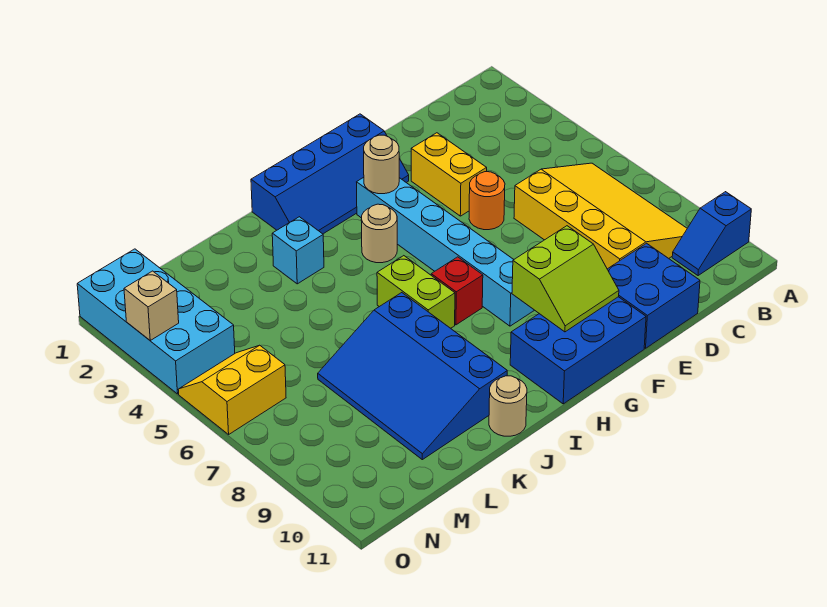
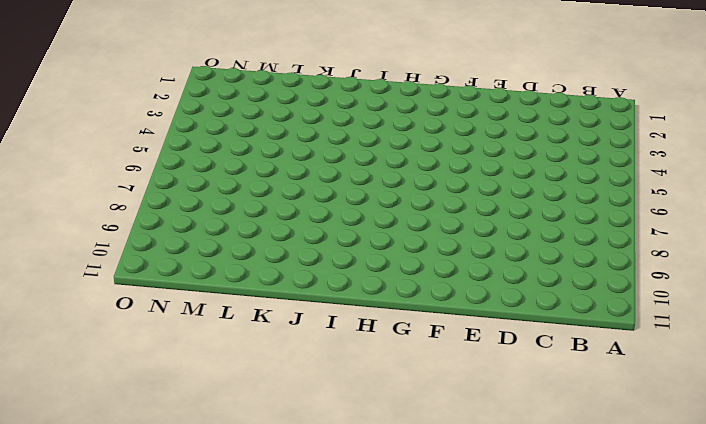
none -> blue slope A10:B10 level 1 top A
none -> yellow slope B6:D9 level 1 top D
none -> blue brick D10:E11 level 1

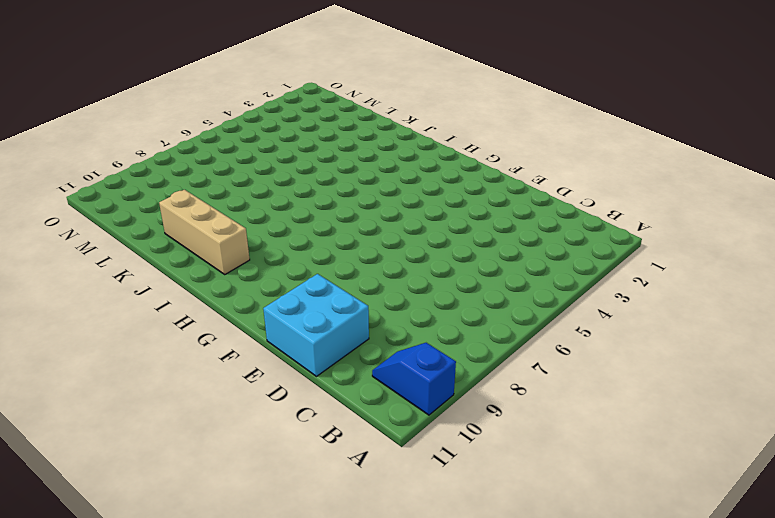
cyan brick D10:E11 level 1 -> blue brick D10:E11 level 1
tan brick I10:K10 level 1 -> blue slope J7:L10 level 1 top J
none -> yellow slope B6:D9 level 1 top D
none -> yellow brick E3:E4 level 1
none -> orange round brick E5 level 1

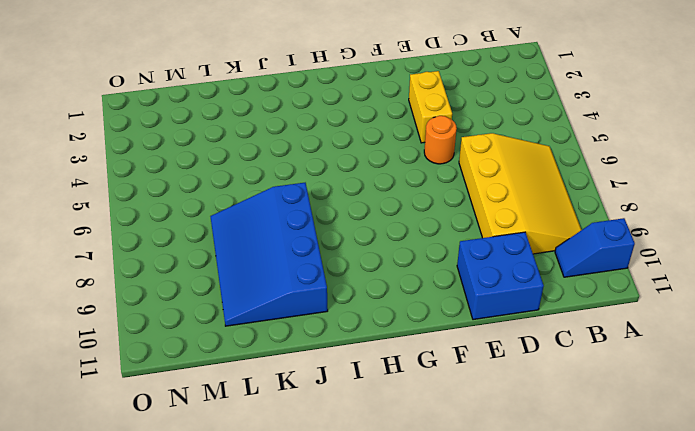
none -> blue slope F1:I2 level 1 top 1
none -> blue brick F10:H11 level 1
none -> cyan brick G3:G8 level 1

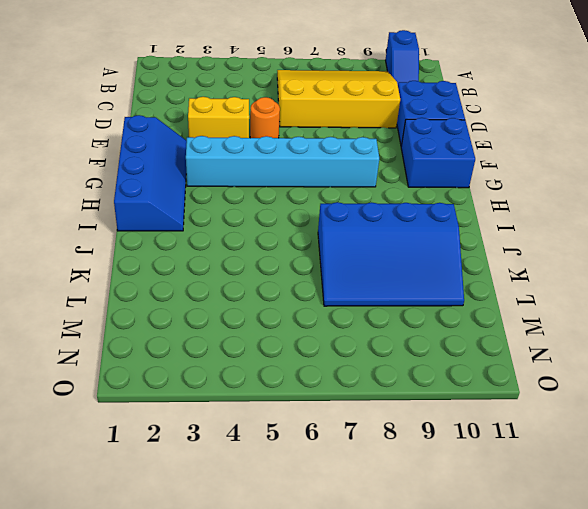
blue brick F10:G11 level 1 -> blue brick F10:H11 level 1
none -> tan round brick H4 level 1
none -> red brick H7 level 1
none -> lime brick I6:I7 level 1

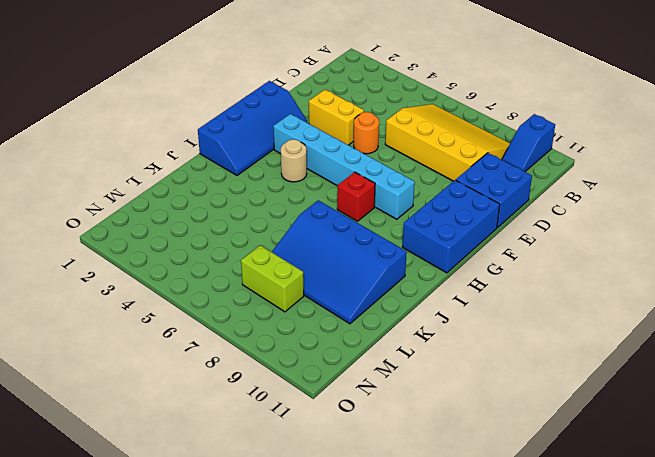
lime brick M7:M8 level 1 -> lime brick I6:I7 level 1
none -> cyan brick J3 level 1
none -> tan round brick J11 level 1
none -> cyan brick N1:O4 level 1

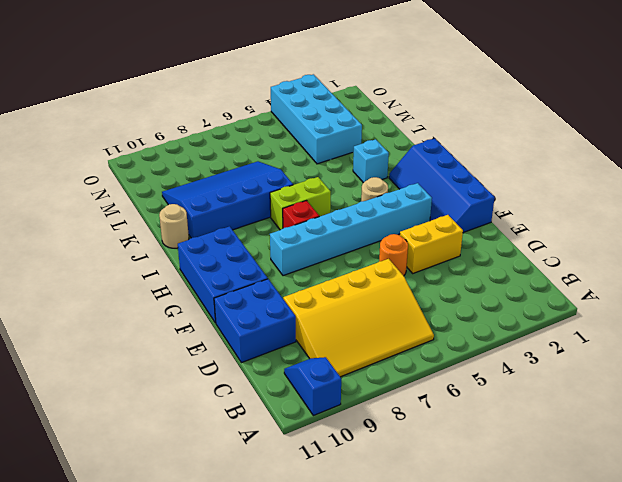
cyan brick L3:O4 level 1 -> cyan brick N1:O4 level 1
none -> yellow slope N5:O6 level 1 top 6
none -> lime slope F9:G10 level 2 top 9
none -> tan round brick G3 level 2

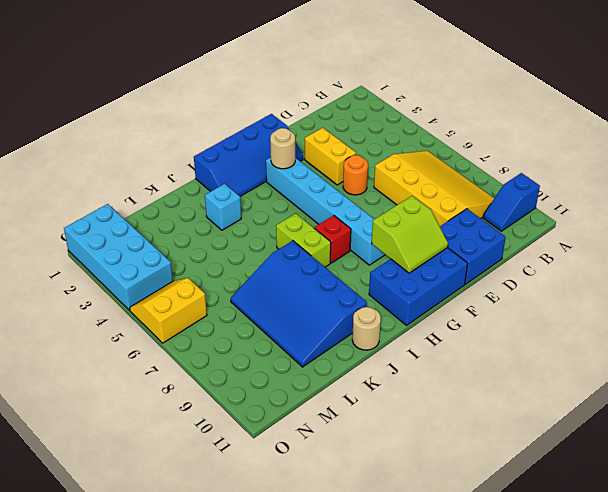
none -> tan round brick H4 level 1
none -> tan brick O3 level 2

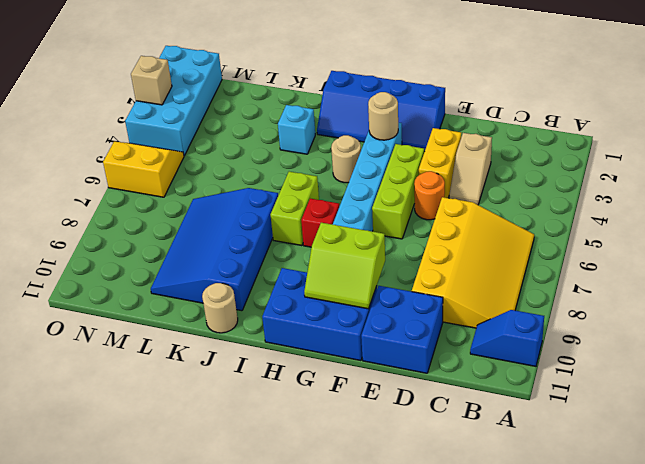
tan slope D3:D4 level 1 top 3 -> none
lime brick F4:F6 level 1 -> none

